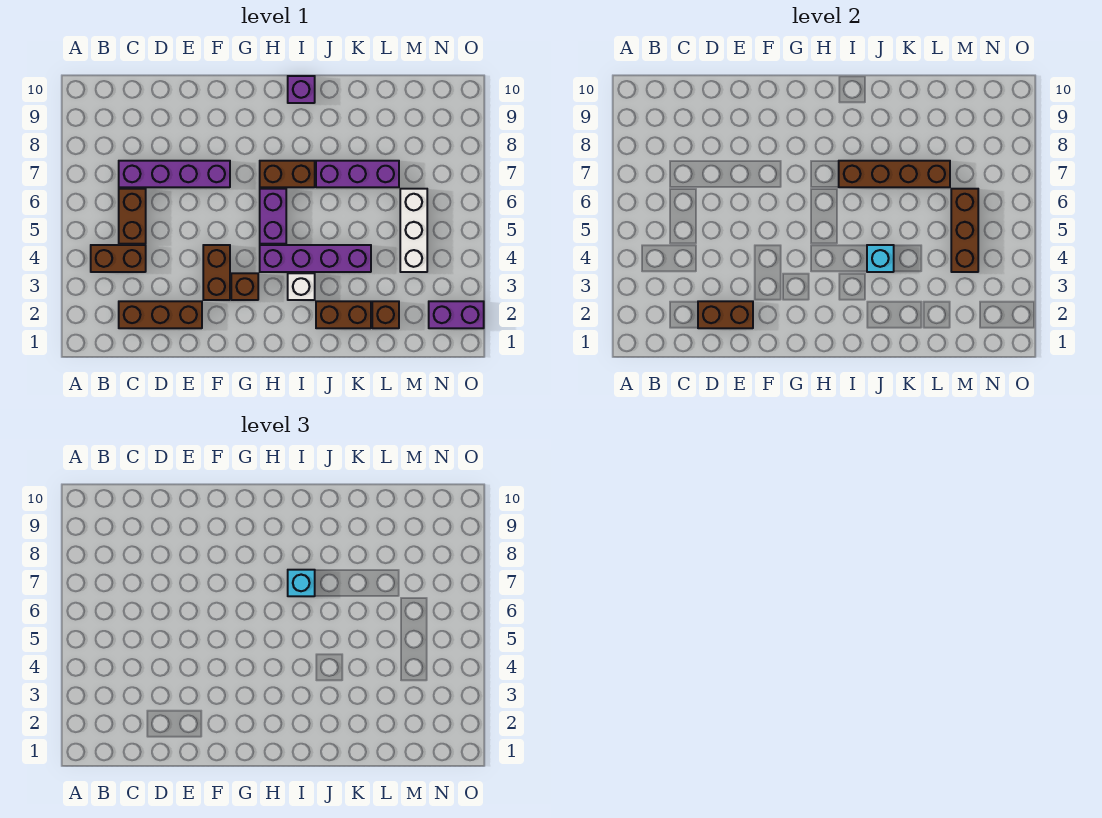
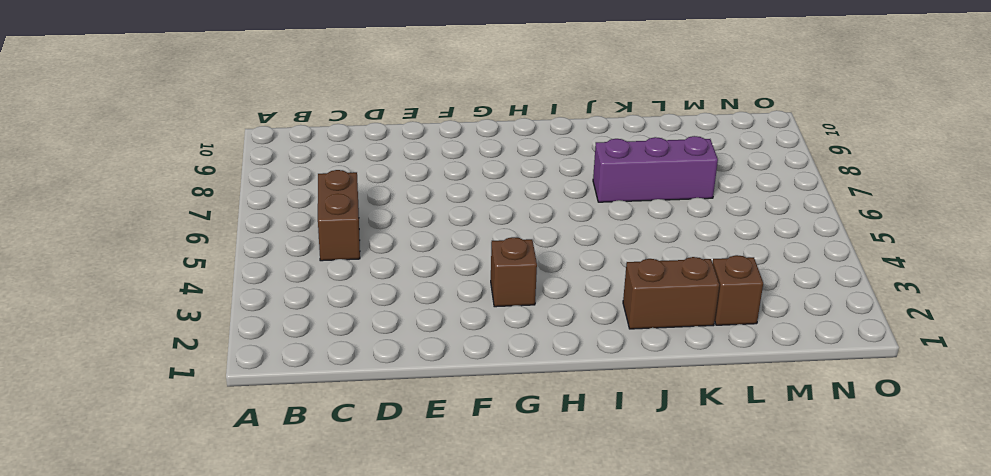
none -> brown brick B4:C4 level 1
none -> brown brick C2:E2 level 1
none -> purple brick C7:F7 level 1

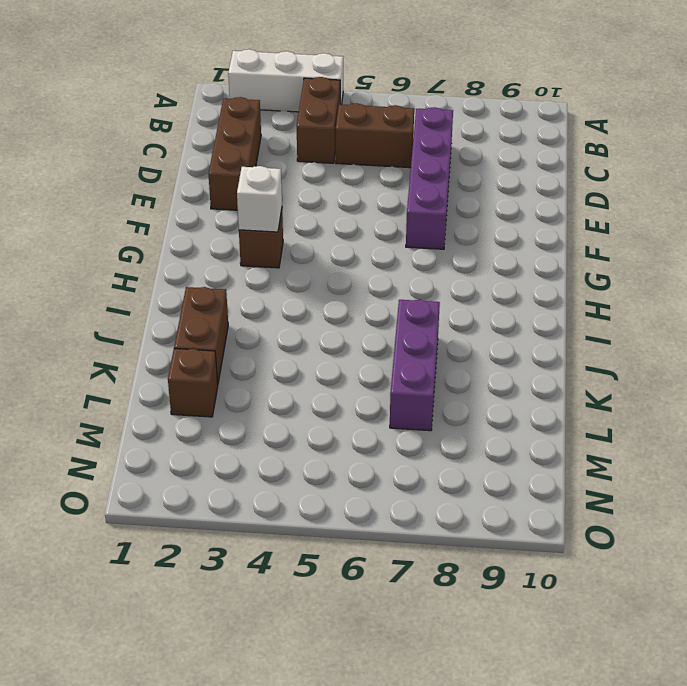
white brick A2:A4 level 1 -> white brick M4:M6 level 1
white brick G3 level 2 -> white brick I3 level 1
none -> brown brick F3:F4 level 1
none -> purple brick H4:K4 level 1
none -> purple brick H5:H6 level 1

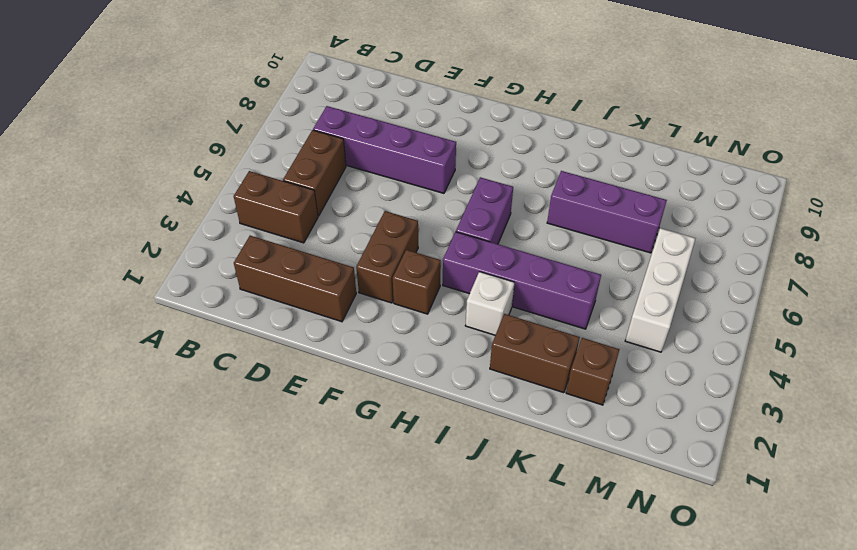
none -> brown brick H7:I7 level 1
none -> purple brick I10 level 1
none -> purple brick N2:O2 level 1

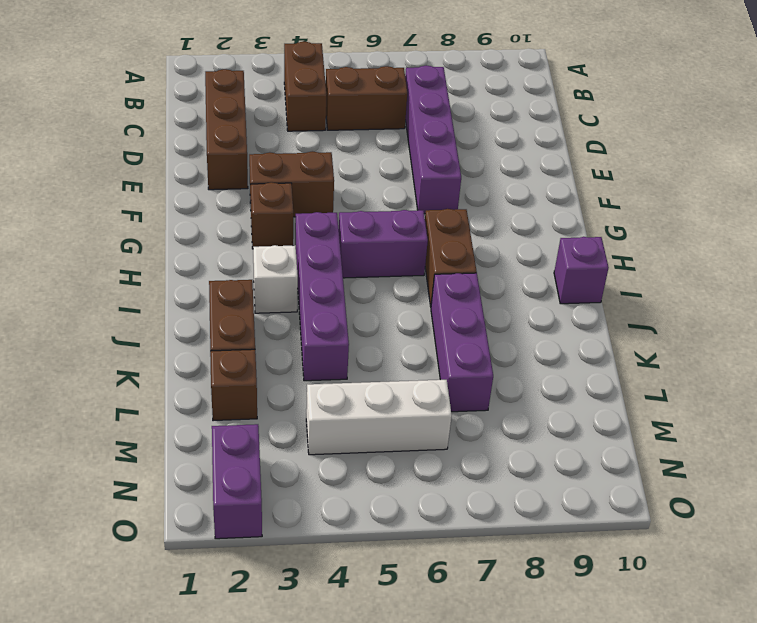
none -> brown brick D2:E2 level 2
none -> brown brick I7:L7 level 2
none -> cyan brick J4 level 2

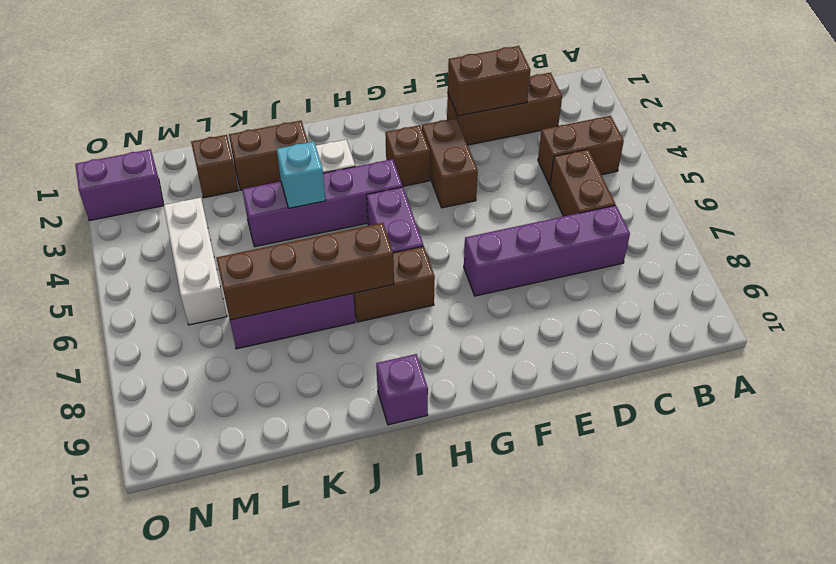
none -> brown brick M4:M6 level 2
none -> cyan brick I7 level 3

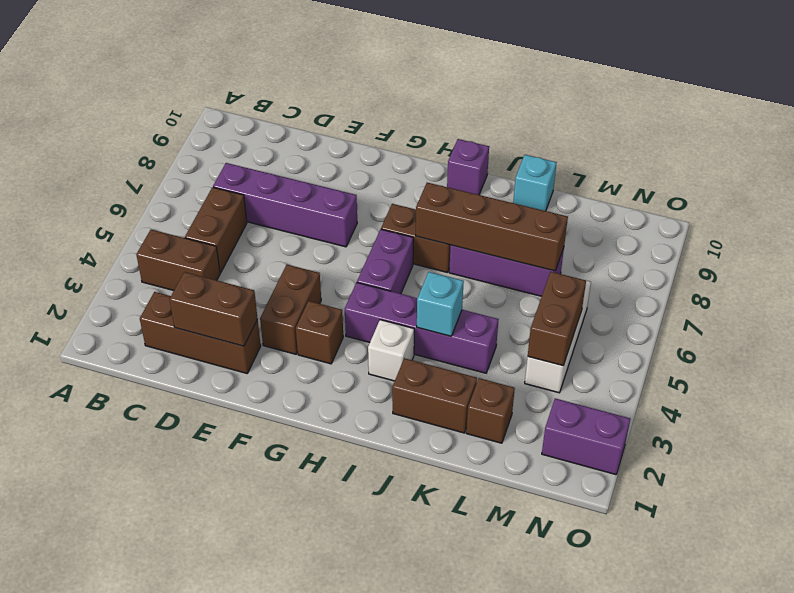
cyan brick K10 level 1 -> cyan brick I7 level 3
brown brick M4:M5 level 2 -> brown brick M4:M6 level 2

